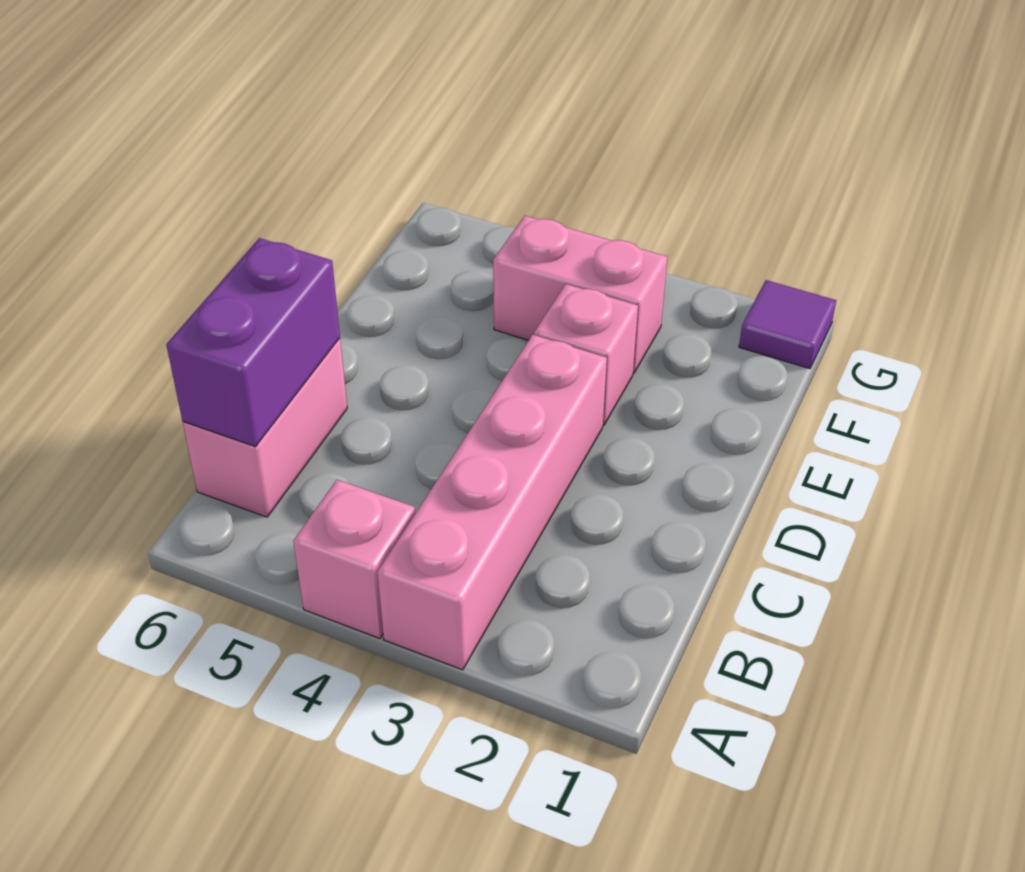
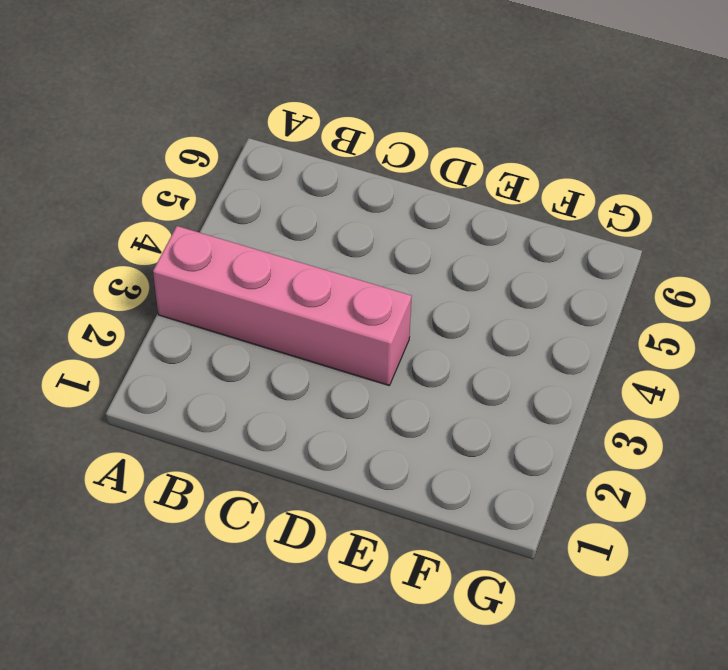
none -> pink brick A4 level 1
none -> pink brick B6:C6 level 1

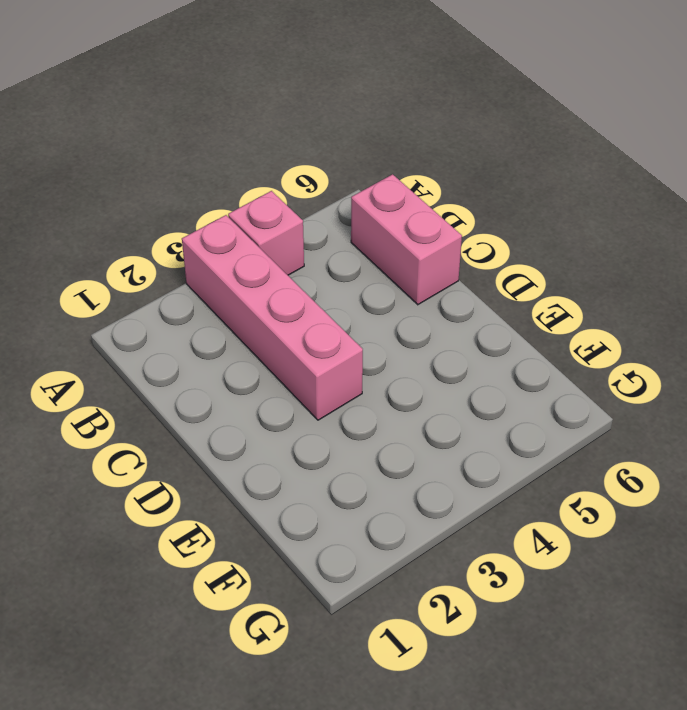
none -> pink brick E3 level 1
none -> pink brick F3:F4 level 1

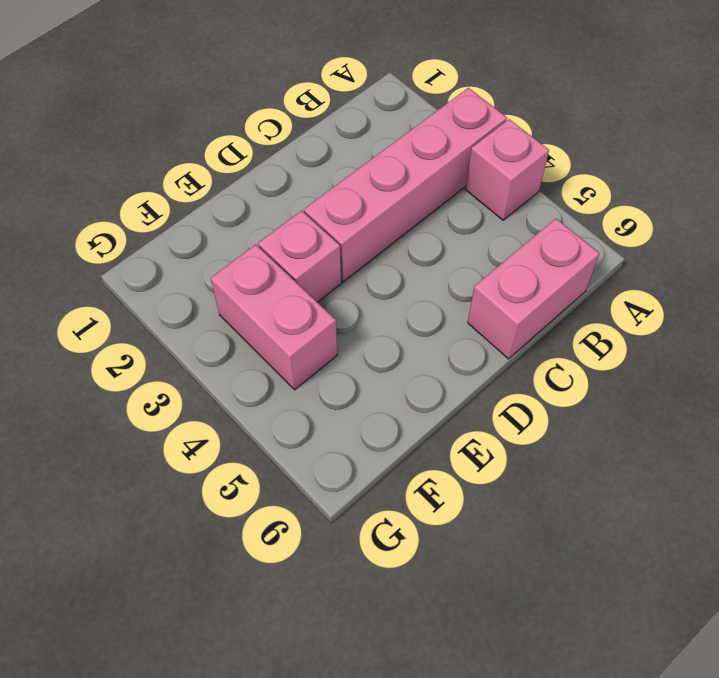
none -> purple tile G1 level 1
none -> purple brick B6:C6 level 2

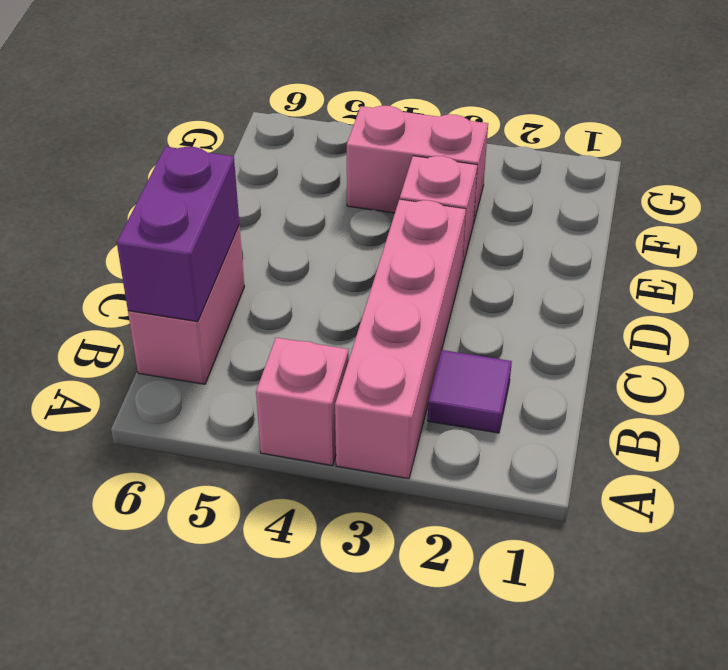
purple tile B2 level 1 -> purple tile G1 level 1

